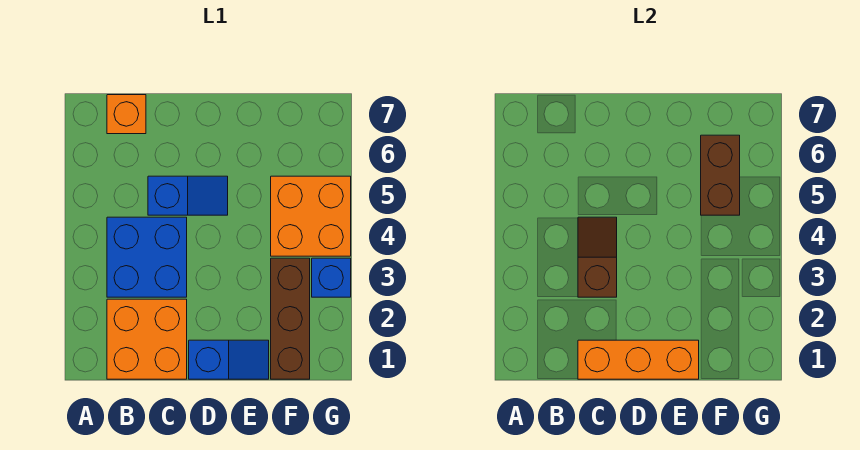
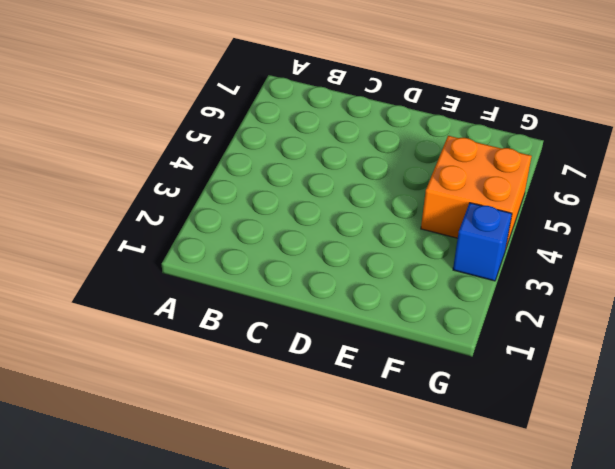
none -> orange brick B1:C2 level 1
none -> blue brick B3:C4 level 1

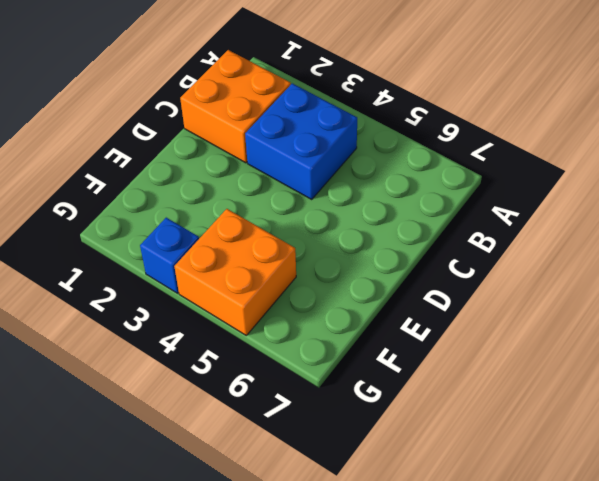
none -> orange brick B7 level 1
none -> blue slope C5:D5 level 1 top C

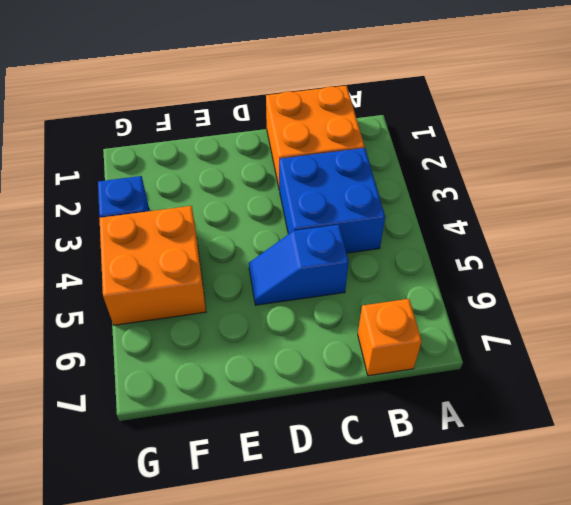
none -> blue slope D1:E1 level 1 top D
none -> brown brick F1:F3 level 1

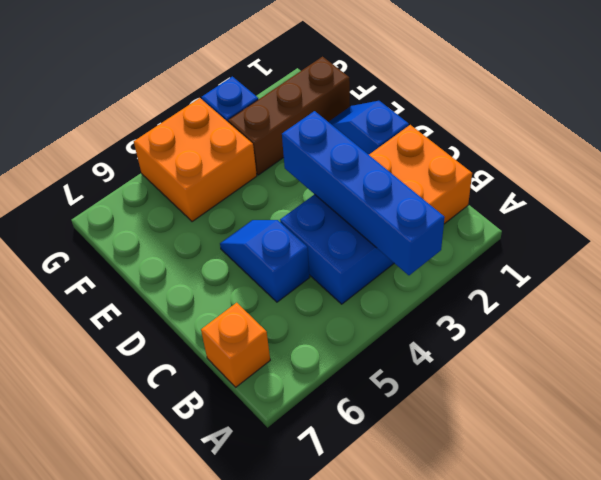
blue brick A3:D3 level 2 -> brown slope C3:C4 level 2 top 3
none -> orange brick C1:E1 level 2
none -> brown brick F5:F6 level 2

